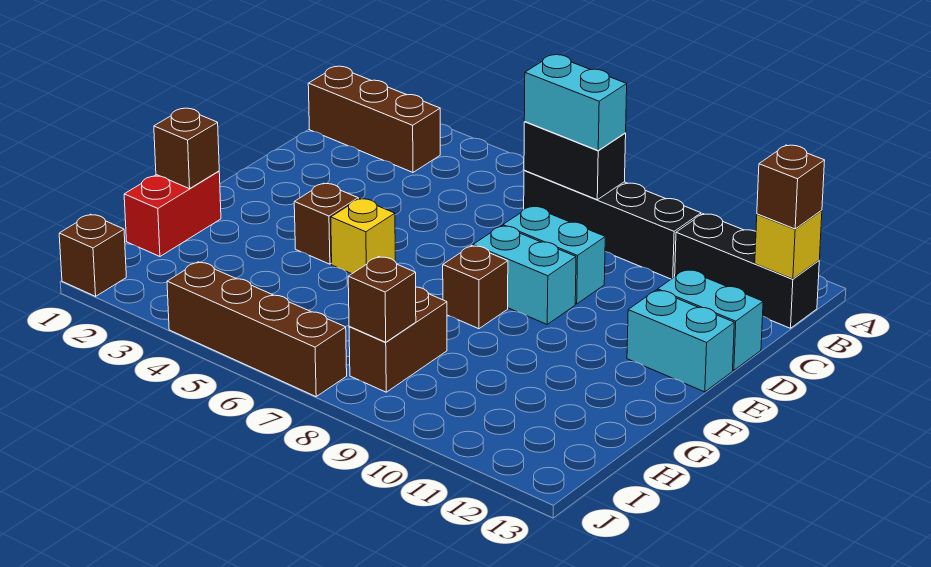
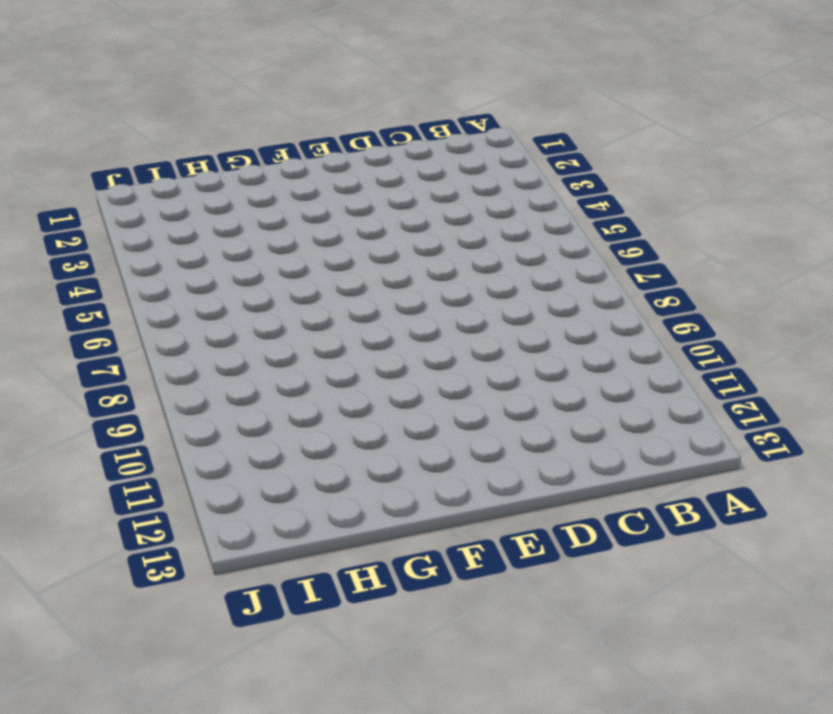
none -> brown brick B1:B3 level 1
none -> black brick B7:B10 level 1
none -> black brick B11:B13 level 1

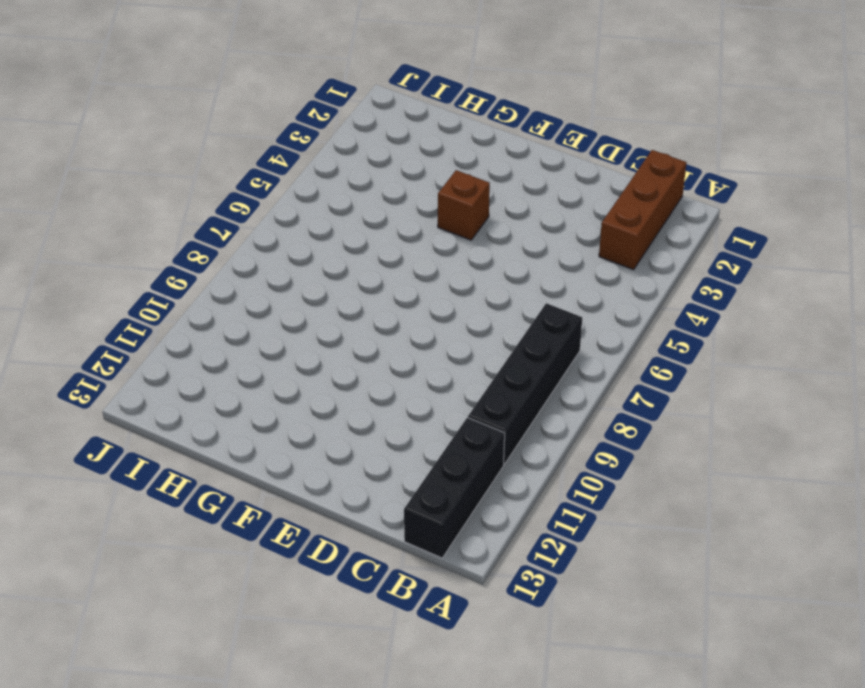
none -> cyan brick D8:D9 level 1
none -> cyan brick D12:D13 level 1
none -> cyan brick E8:E9 level 1

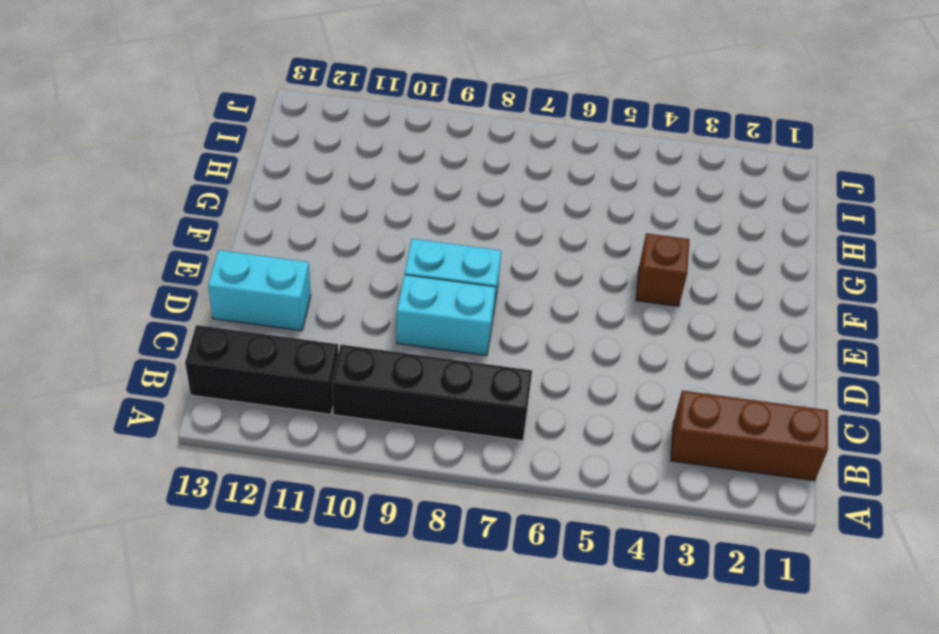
none -> cyan brick E12:E13 level 1
none -> yellow brick F5 level 1
none -> brown brick F8 level 1

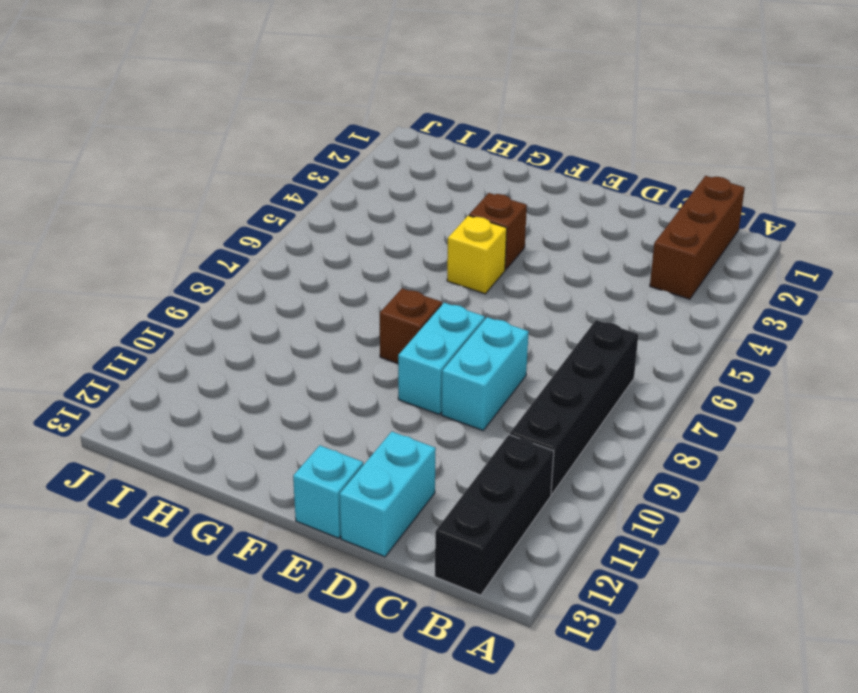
cyan brick E13 level 1 -> cyan brick E12:E13 level 1
none -> red brick G1:H1 level 1
none -> brown brick H8:I8 level 1
none -> brown brick J1 level 1

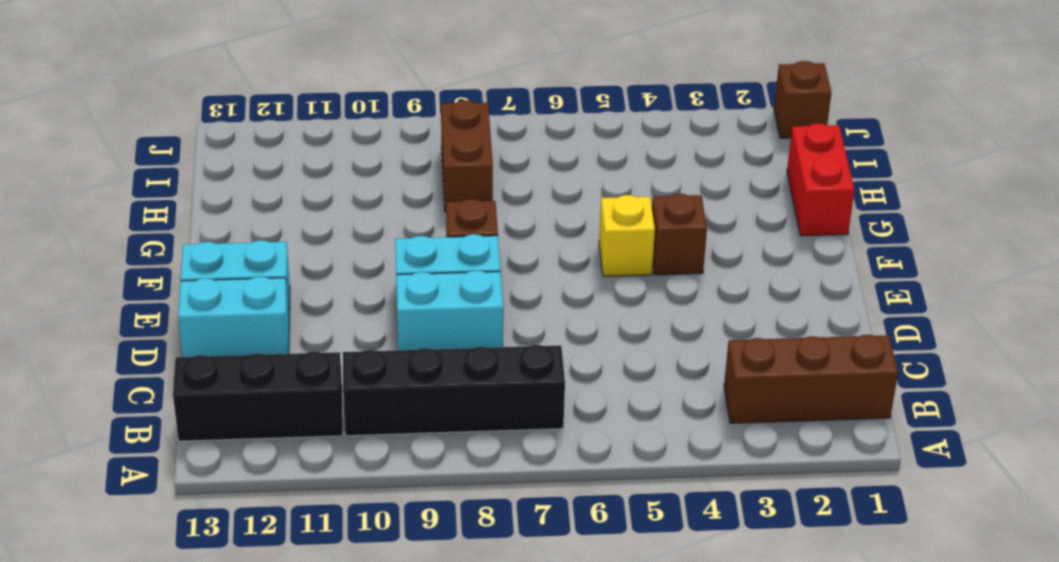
none -> brown brick J4:J7 level 1
none -> black brick B7:B8 level 2
none -> yellow brick B13 level 2

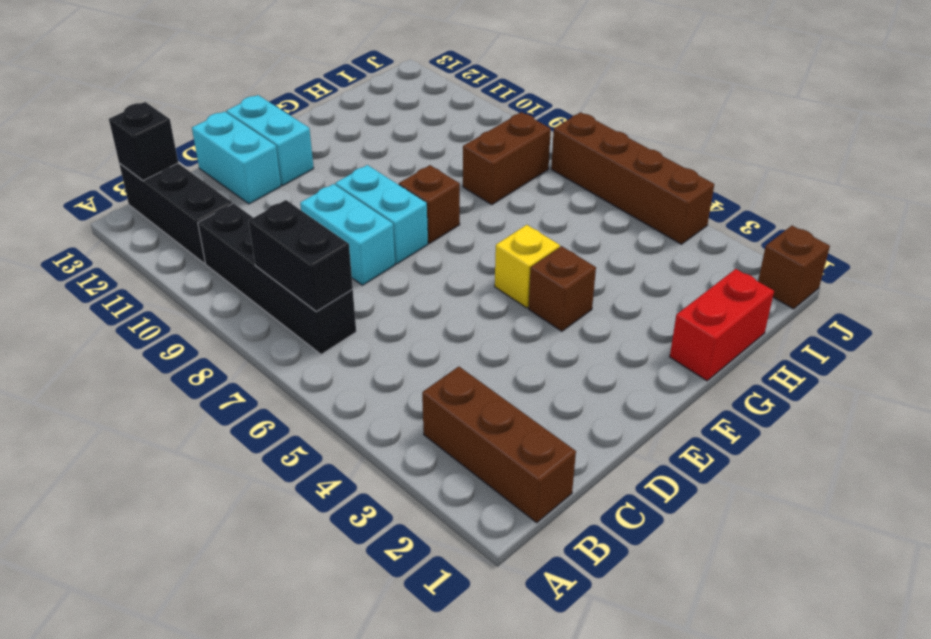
black brick B13 level 2 -> yellow brick B13 level 2
none -> brown brick G1 level 2
none -> brown brick I8 level 2
none -> cyan brick B7:B8 level 3

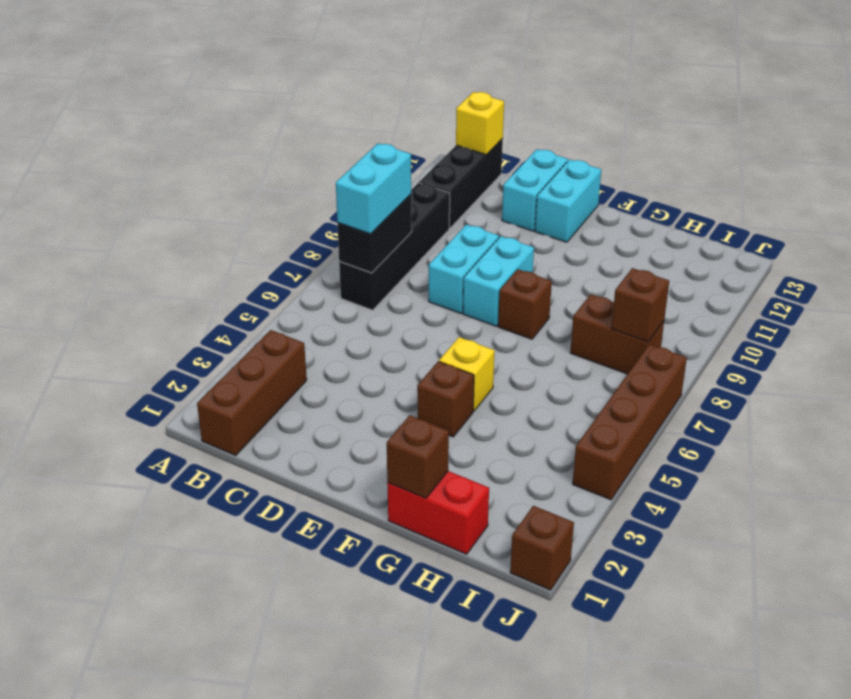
none -> brown brick B13 level 3

